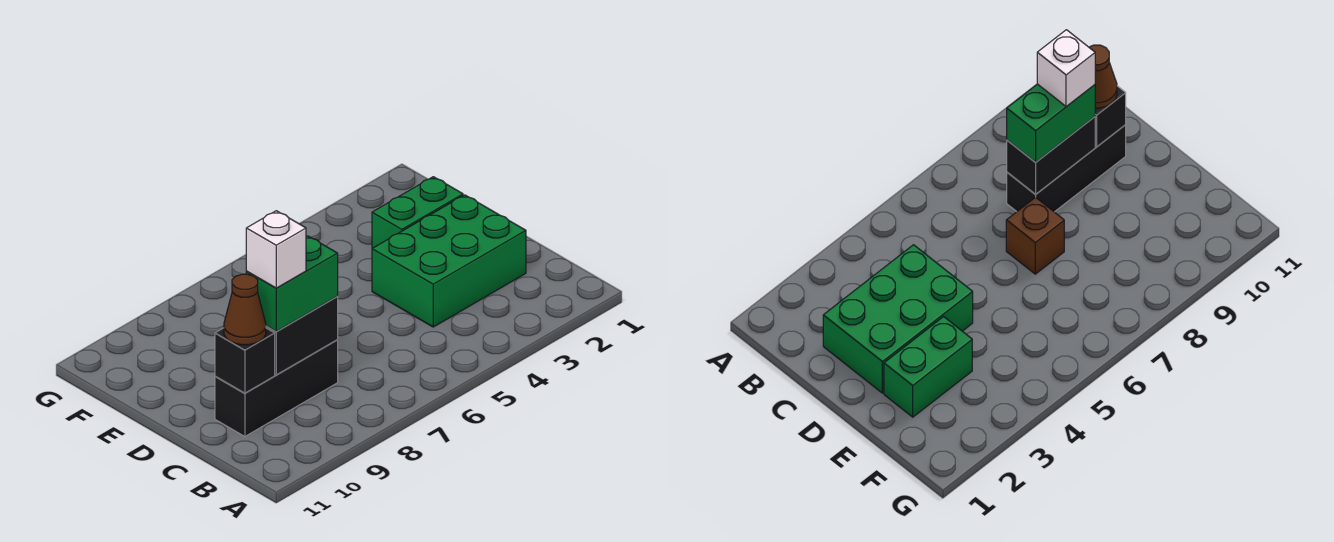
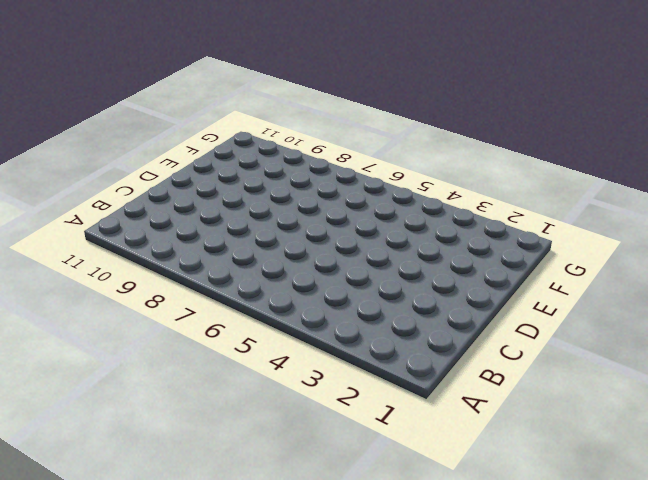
none -> green brick C2:D4 level 1
none -> black brick C8:C10 level 1

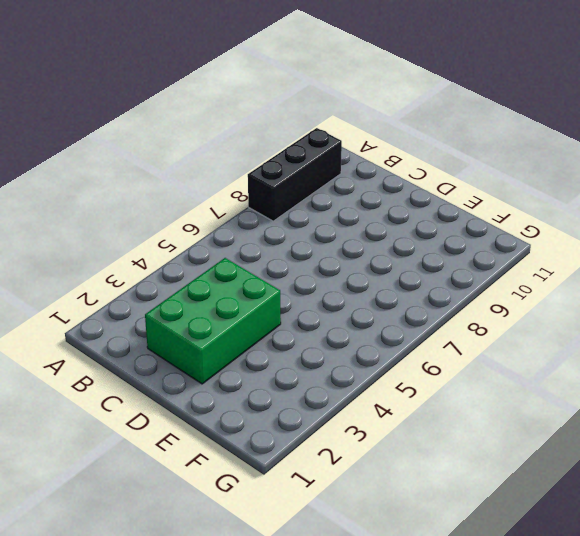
black brick A8:A10 level 1 -> black brick C8:C10 level 1
none -> brown brick D7 level 1
none -> green brick E2:E3 level 1

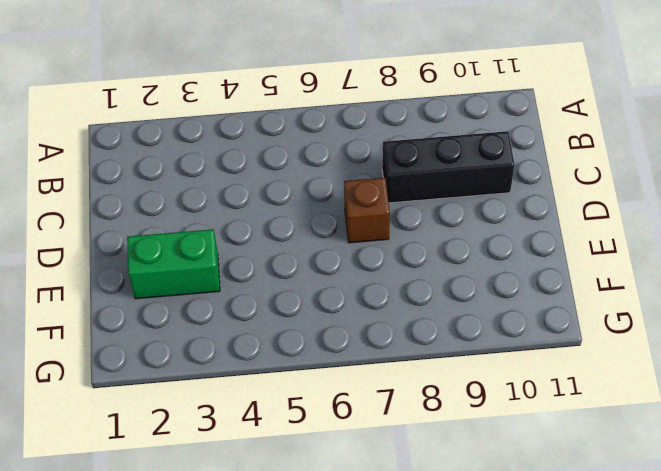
none -> green brick C2:D4 level 1
none -> black brick C8:C9 level 2

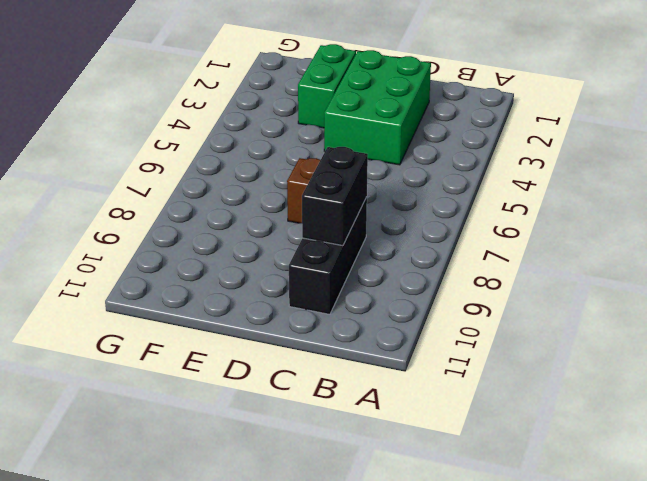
none -> black brick C10 level 2
none -> green brick C8:C9 level 3

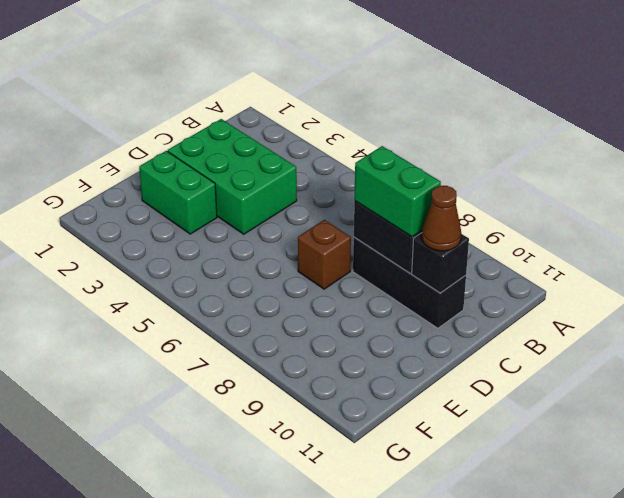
none -> white brick C9 level 4

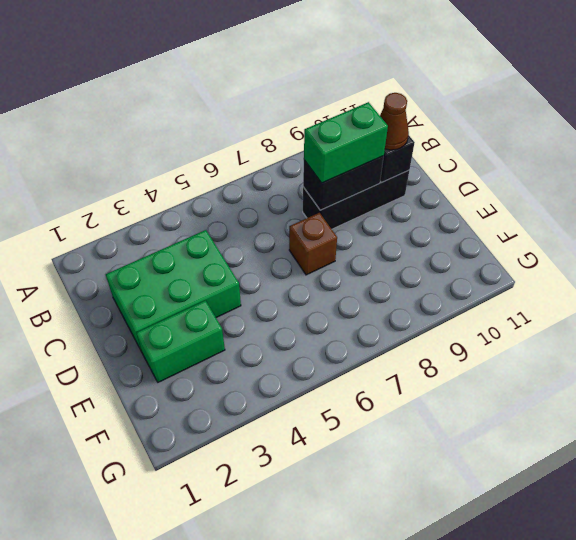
none -> white brick C9 level 4

